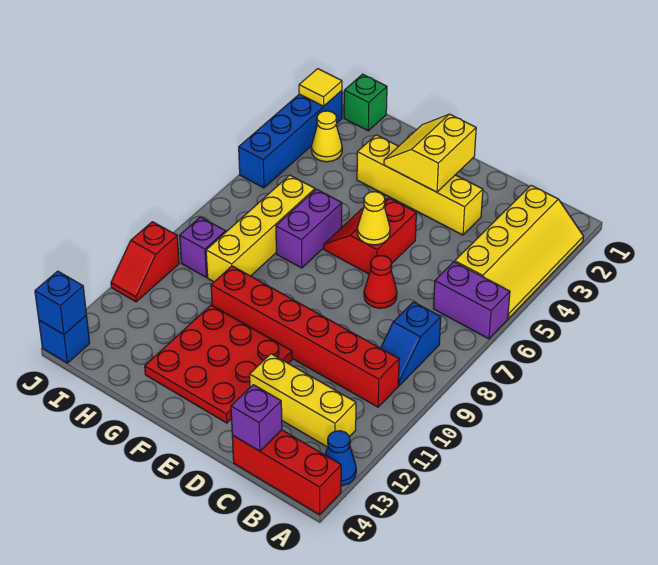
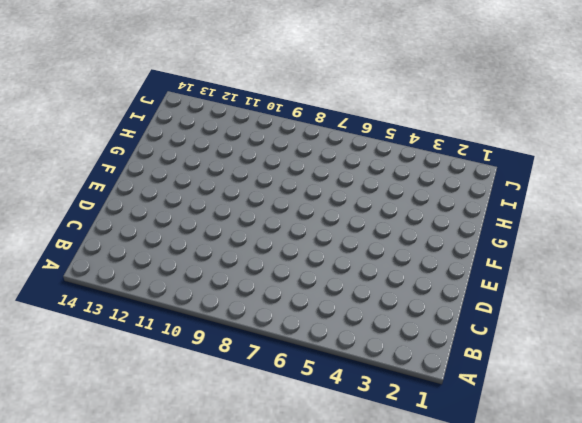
none -> yellow slope A2:B5 level 1 top B
none -> purple brick A6:B6 level 1
none -> blue cone A13 level 1

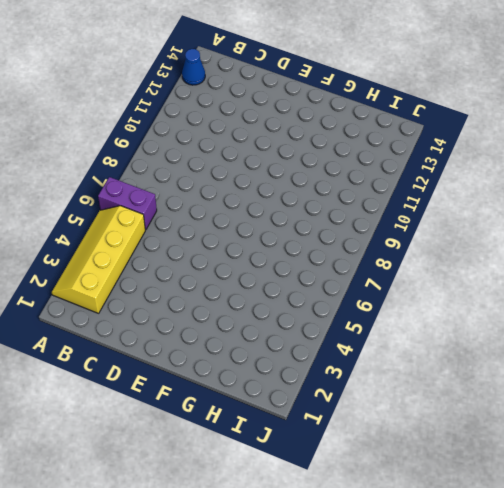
none -> red brick A14:C14 level 1
none -> blue slope B8:B9 level 1 top 8
none -> red brick B10:G10 level 1

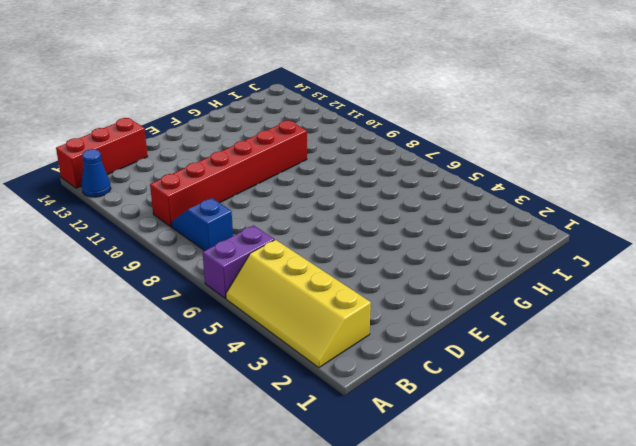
none -> yellow brick B12:D12 level 1
none -> yellow brick D3:G3 level 1
none -> red cone D7 level 1

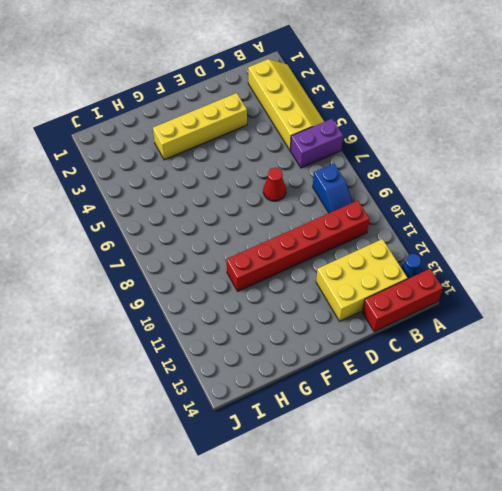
yellow brick B12:D13 level 1 -> yellow brick B12:D12 level 1
none -> red slope E5:F6 level 1 top E
none -> red plate E11:G13 level 1
none -> purple brick G6:G7 level 1

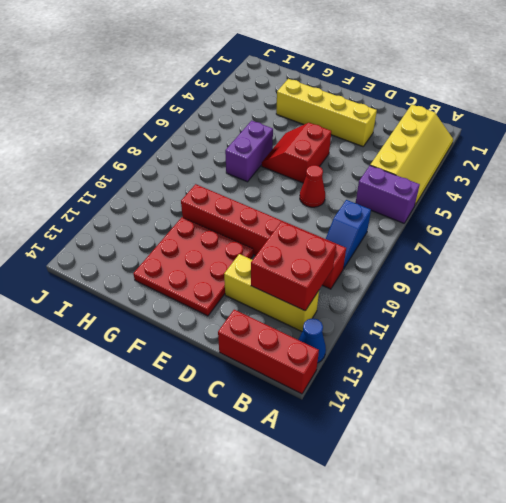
red brick B11:C12 level 2 -> none
none -> yellow brick H6:H9 level 1
none -> green brick I1 level 1
none -> yellow cone I3 level 1

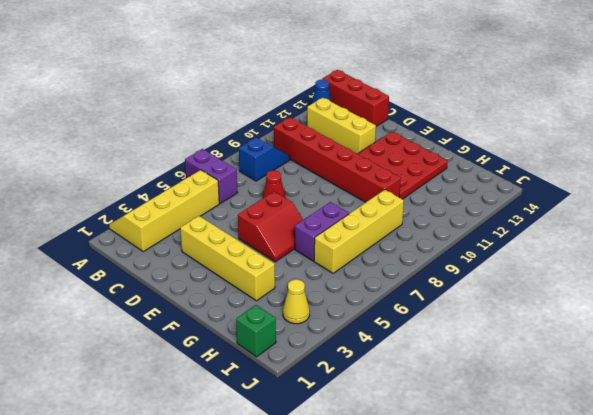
none -> purple brick I9 level 1
none -> blue brick J2:J5 level 1
none -> red slope J10:J11 level 1 top 10

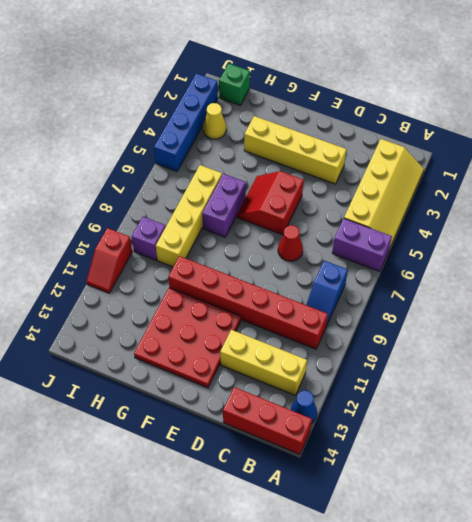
none -> blue brick J14 level 1
none -> purple brick C14 level 2
none -> yellow slope E2:F3 level 2 top E

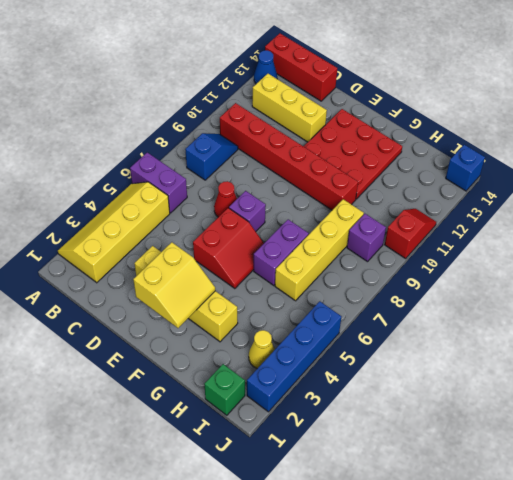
purple brick E7 level 1 -> purple brick C14 level 2
none -> yellow cone E6 level 2
none -> yellow tile J2 level 2
none -> blue brick J14 level 2

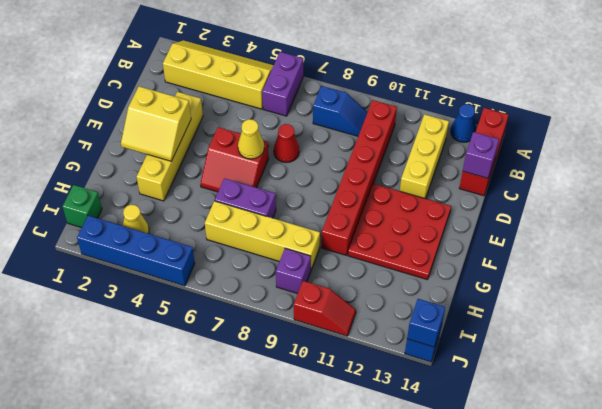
none -> yellow tile J2 level 2

